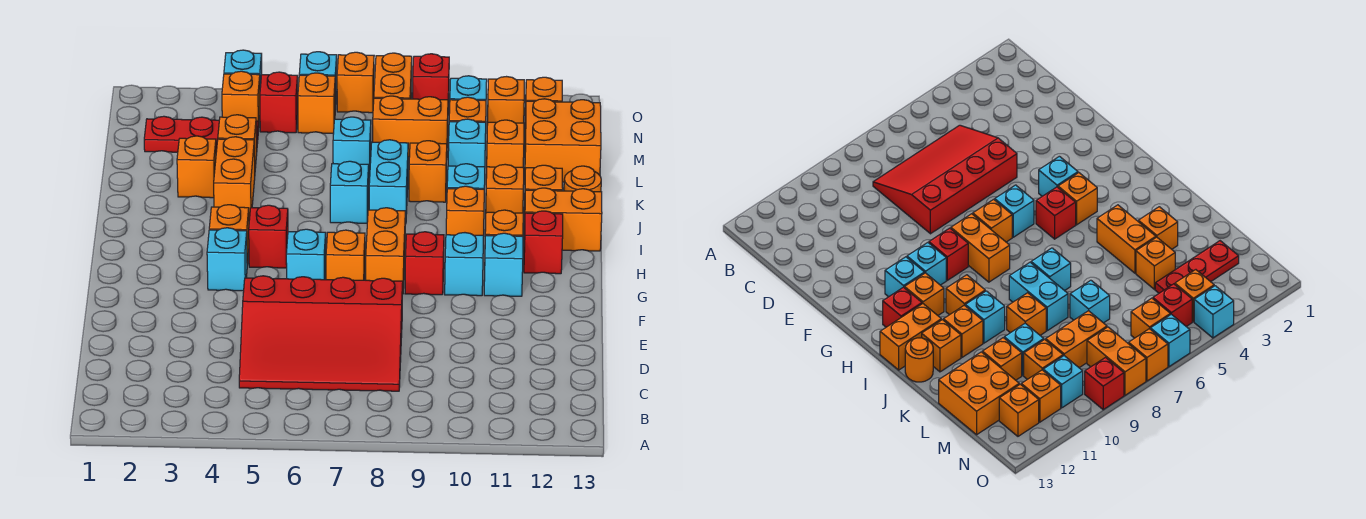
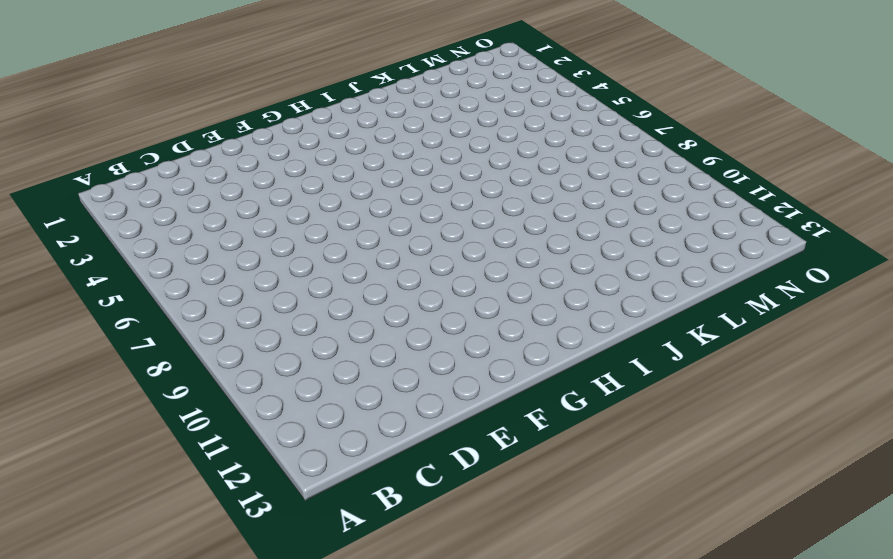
none -> red slope C5:E8 level 1 top E
none -> cyan brick G4 level 1
none -> cyan brick G6 level 1
none -> orange brick G7 level 1

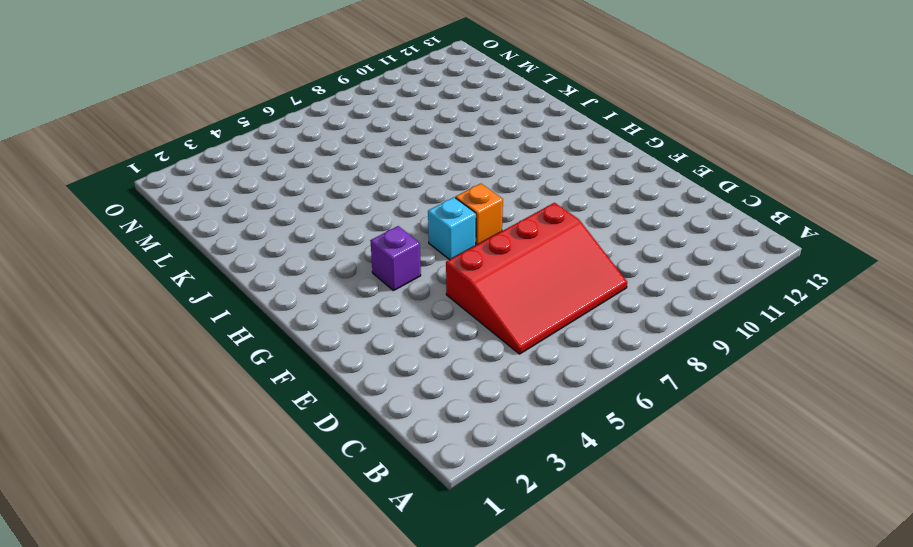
purple brick G4 level 1 -> cyan brick G4 level 1
none -> orange brick G8:H8 level 1
none -> red brick G9 level 1
none -> cyan brick G10 level 1
none -> cyan brick G11 level 1

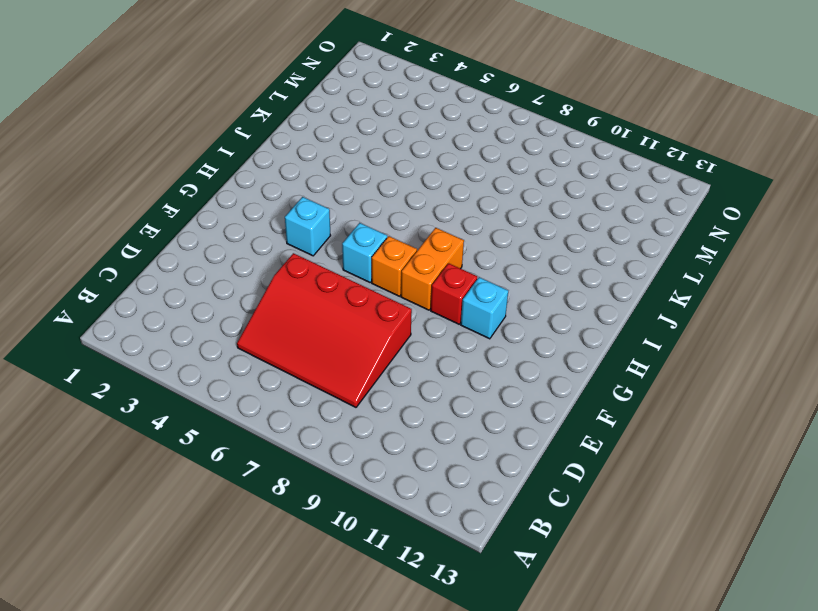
none -> cyan brick G11 level 1
none -> orange brick H4 level 1
none -> red brick H5 level 1
none -> orange brick H11 level 1

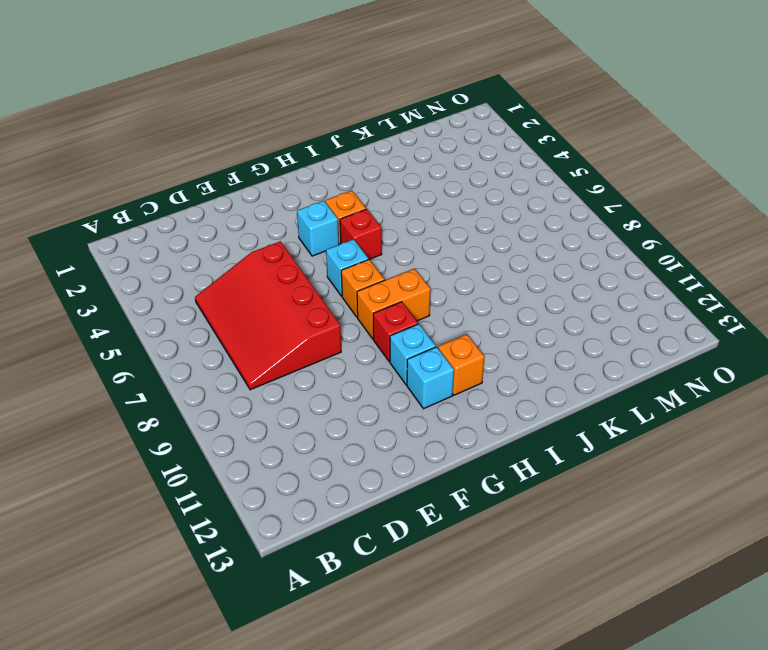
none -> red brick H12 level 1
none -> orange brick I10 level 1
none -> orange brick I12:I13 level 1
none -> orange brick J4:K4 level 1

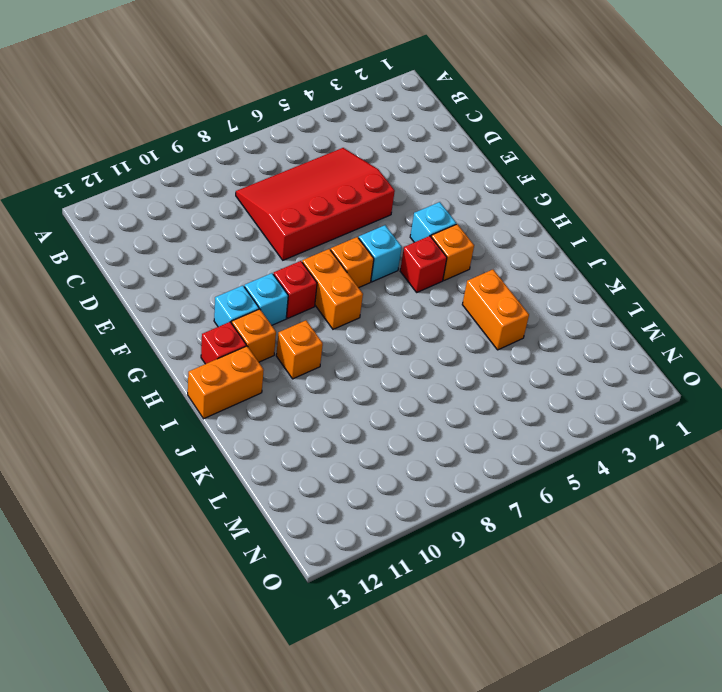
none -> cyan brick J7 level 1
none -> cyan brick J8:K8 level 1
none -> cyan brick J10 level 1
none -> orange brick J11 level 1

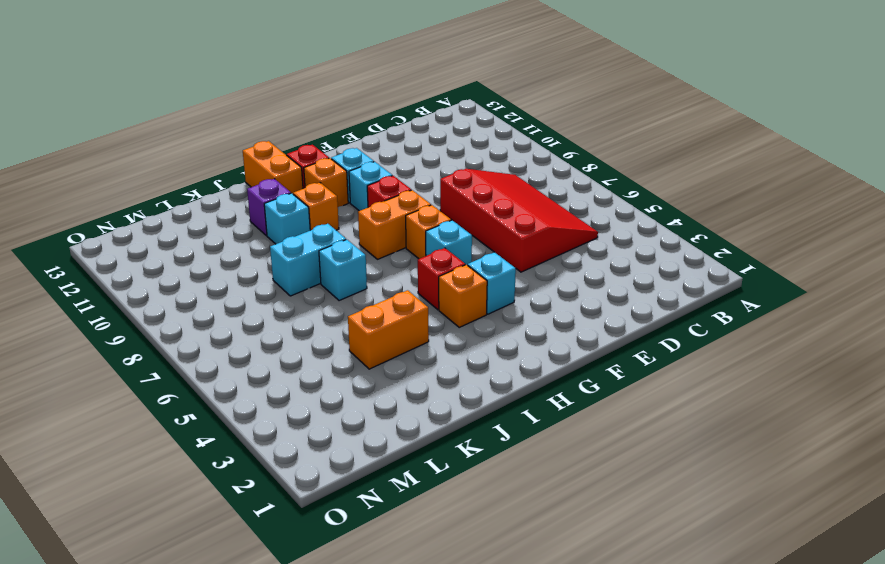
purple brick J11 level 1 -> orange brick J11 level 1
none -> orange brick J12 level 1
none -> orange round brick J13 level 1
none -> orange brick K3 level 1
none -> orange brick K9 level 1

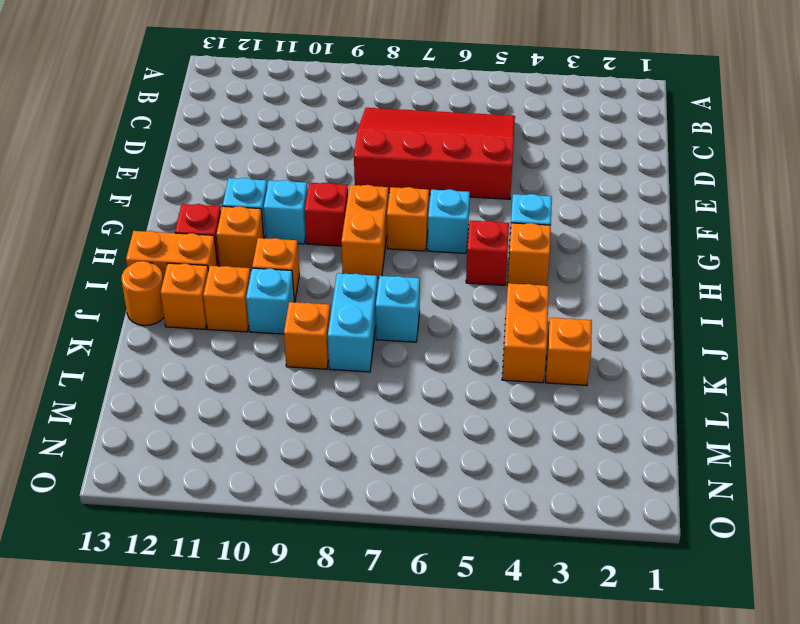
none -> orange brick L4 level 1
none -> cyan brick L7 level 1
none -> cyan brick L10 level 1
none -> orange brick L11 level 1

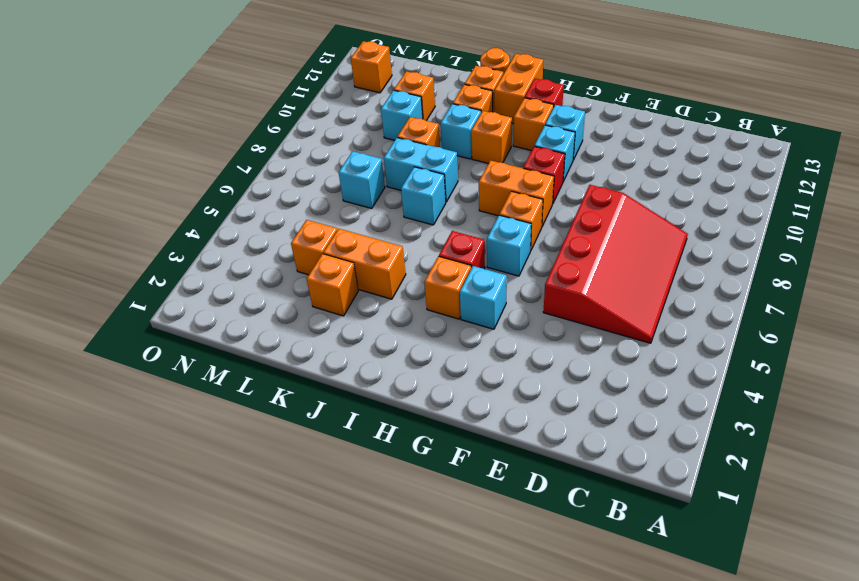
none -> orange brick L12:M13 level 1
none -> red plate M2:M4 level 1
none -> orange brick M8:M9 level 1
none -> orange brick M10 level 1

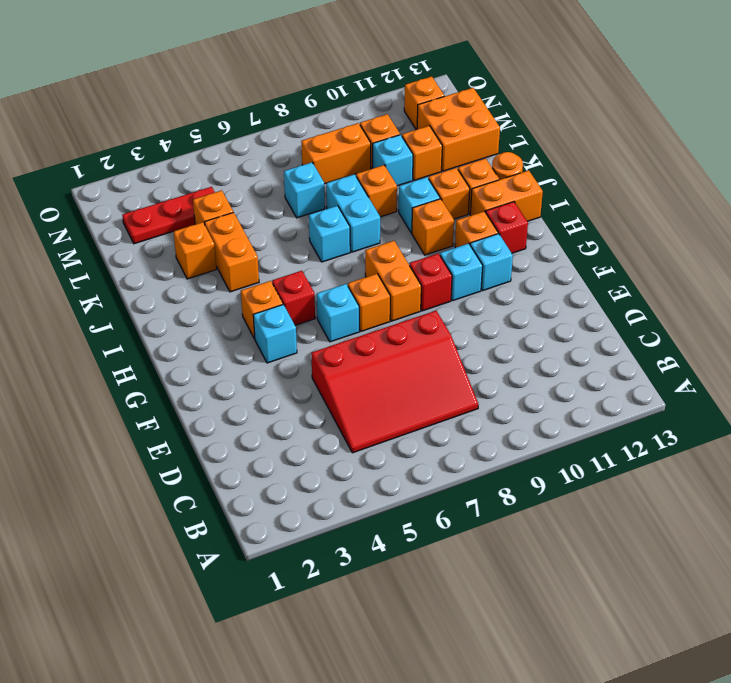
none -> orange brick N4 level 1
none -> red brick N5 level 1
none -> orange brick N6 level 1
none -> orange brick N8:O8 level 1

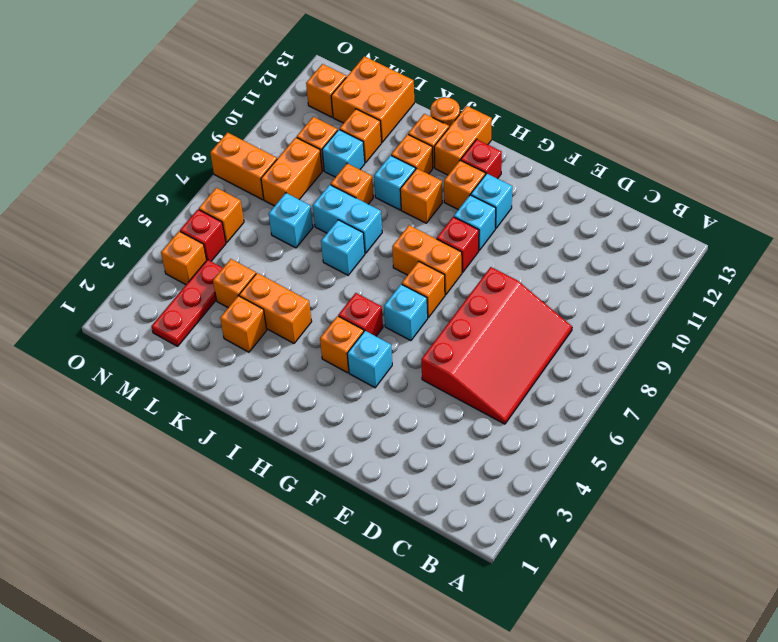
none -> cyan brick N10 level 1
none -> orange brick N11 level 1
none -> cyan brick O4 level 1
none -> cyan brick O6 level 1

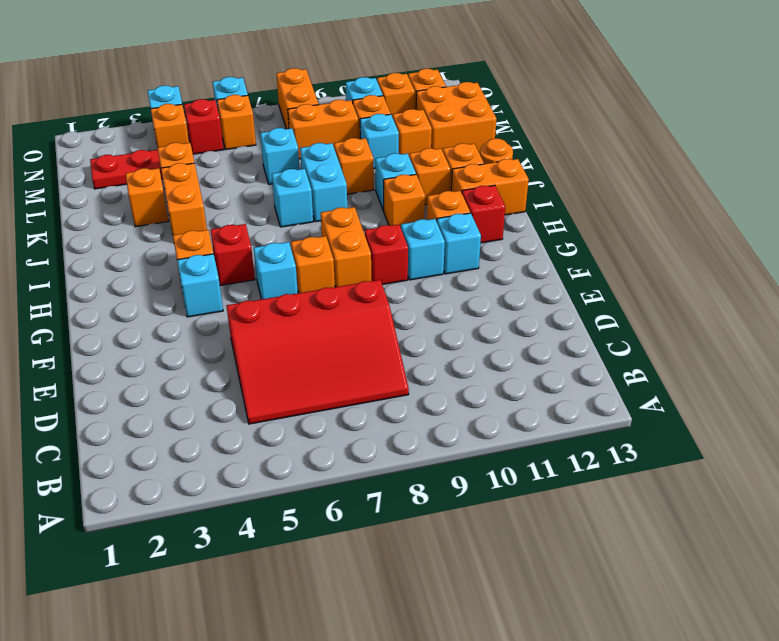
none -> orange brick O7 level 1
none -> red brick O9 level 1

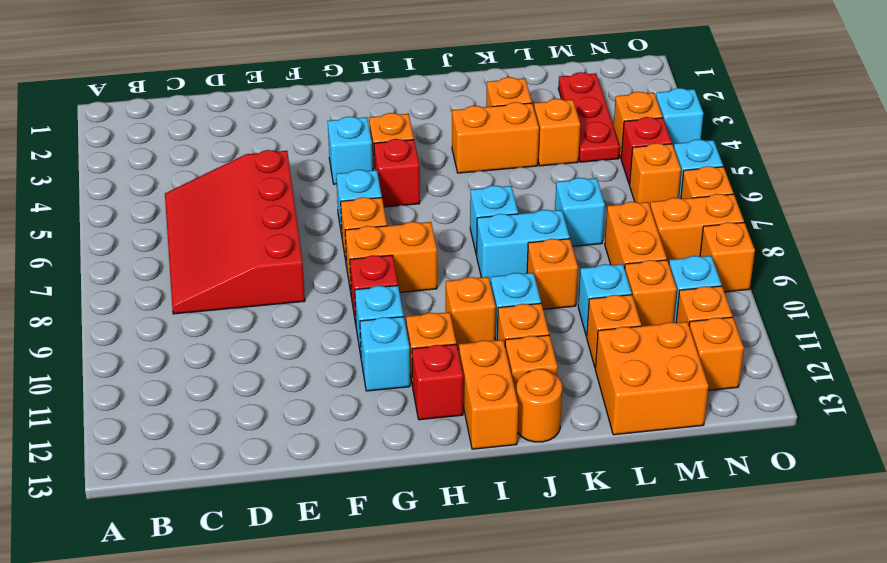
orange brick O9 level 1 -> red brick O9 level 1

